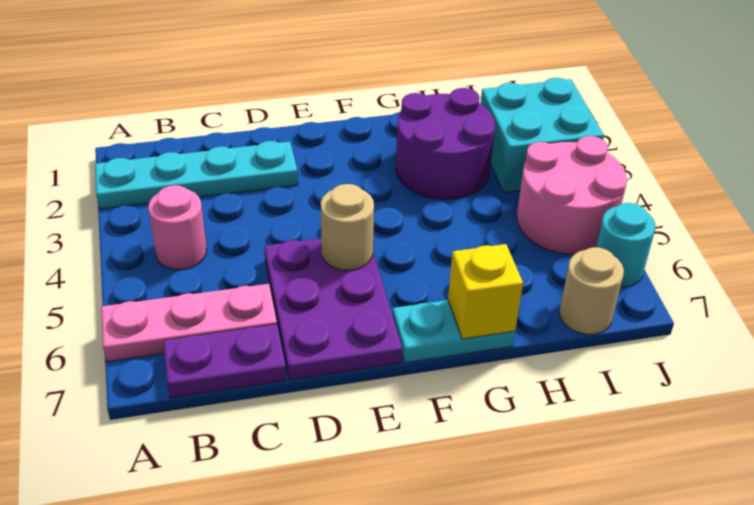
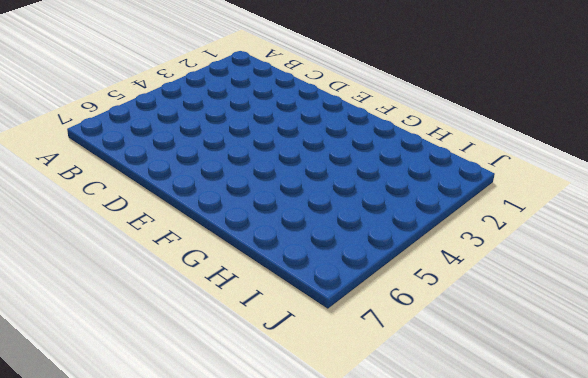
none -> cyan plate A2:D2 level 1
none -> pink plate A6:C6 level 1
none -> pink round brick B4 level 1

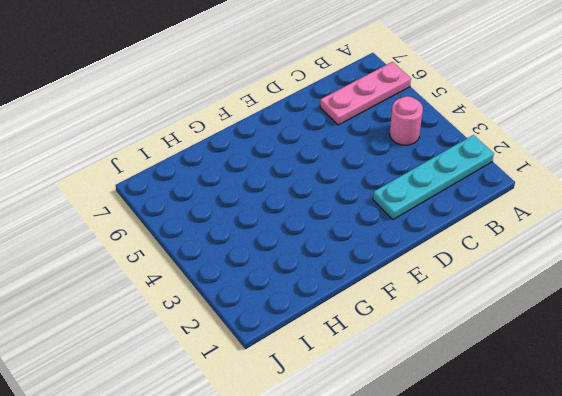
none -> purple plate B7:C7 level 1
none -> purple plate D5:E7 level 1
none -> cyan plate F7:G7 level 1

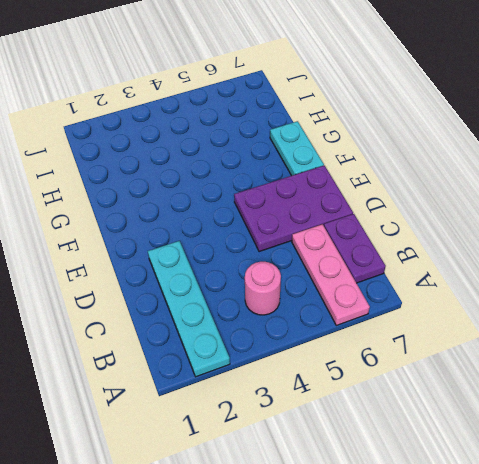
none -> purple round brick G2:H3 level 1
none -> cyan brick I2:J3 level 1
none -> pink round brick I4:J5 level 1

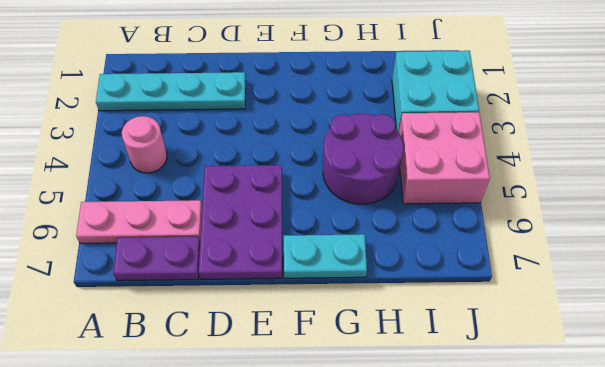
purple round brick G4:H5 level 1 -> purple round brick G2:H3 level 1
pink brick I4:J5 level 1 -> pink round brick I4:J5 level 1
none -> tan round brick I7 level 1
none -> cyan round brick J6 level 1
none -> tan round brick E5 level 2

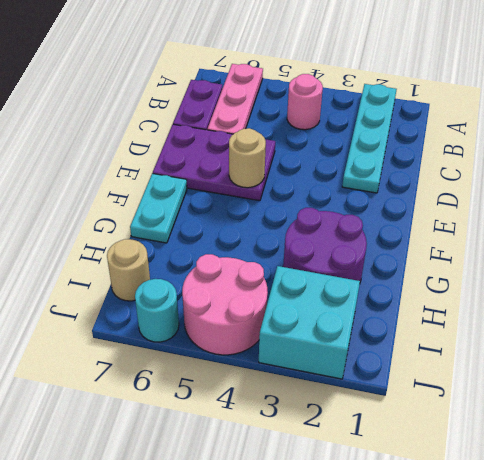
none -> yellow brick G7 level 2

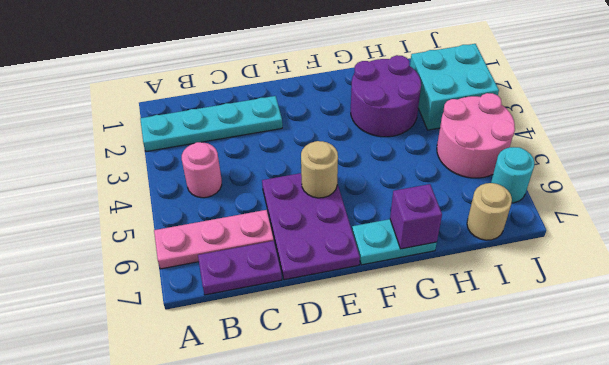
purple brick G7 level 2 -> yellow brick G7 level 2

